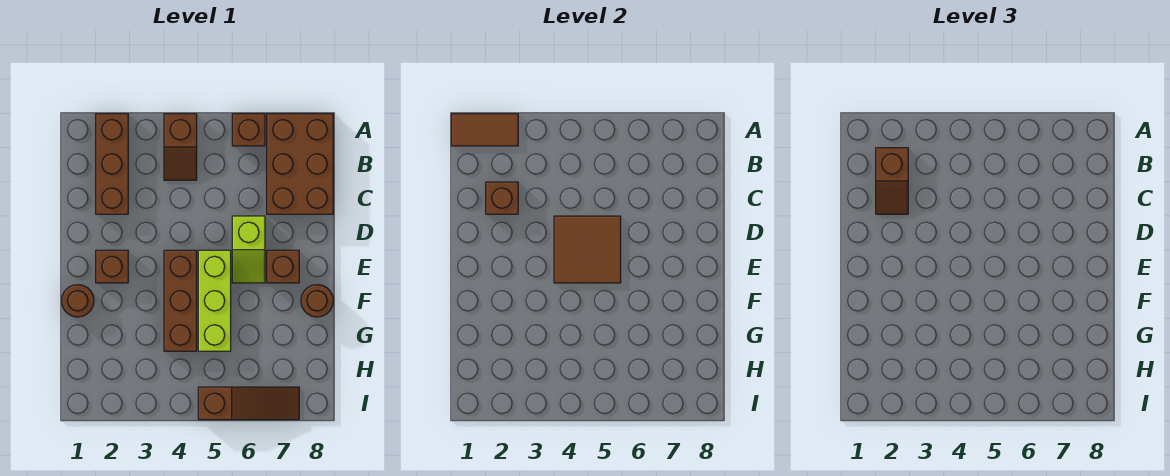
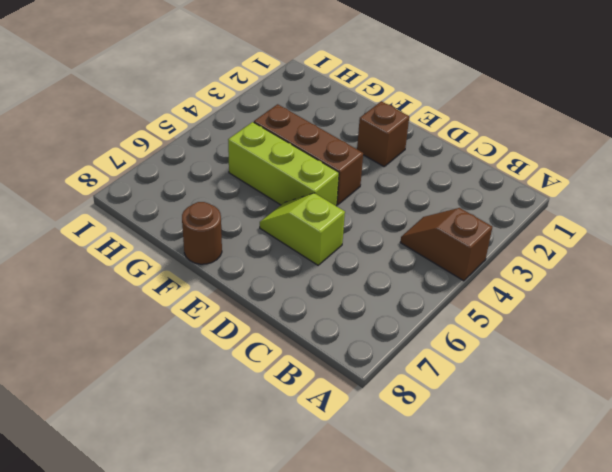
none -> brown brick A2:C2 level 1
none -> brown brick A6 level 1
none -> brown brick A7:C8 level 1

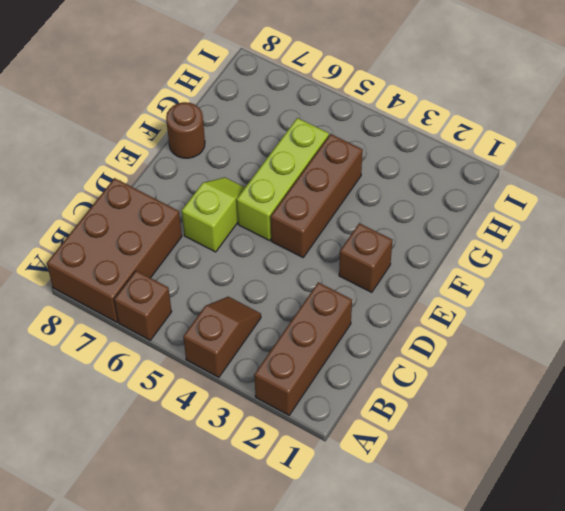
none -> brown brick E7 level 1
none -> brown round brick F1 level 1
none -> brown slope I5:I7 level 1 top 5

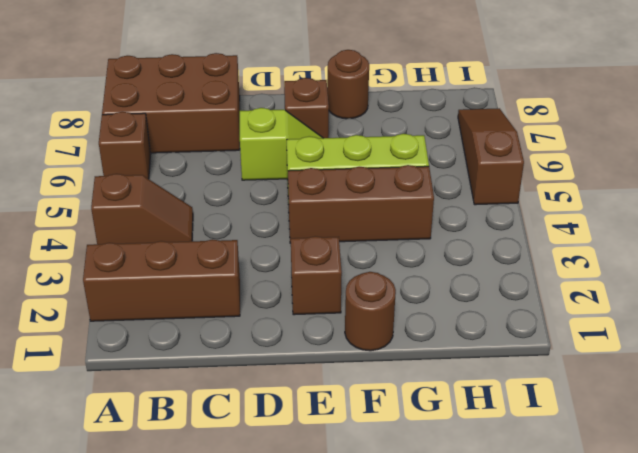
none -> brown tile A1:A2 level 2
none -> brown brick C2 level 2
none -> brown tile D4:E5 level 2

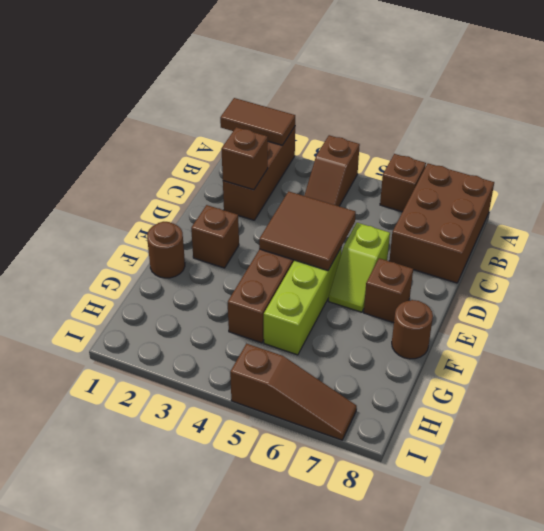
none -> brown slope B2:C2 level 3 top B

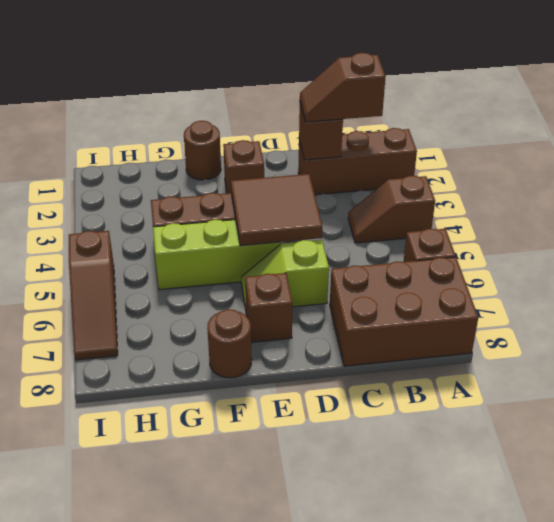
none -> brown tile A1:A2 level 2

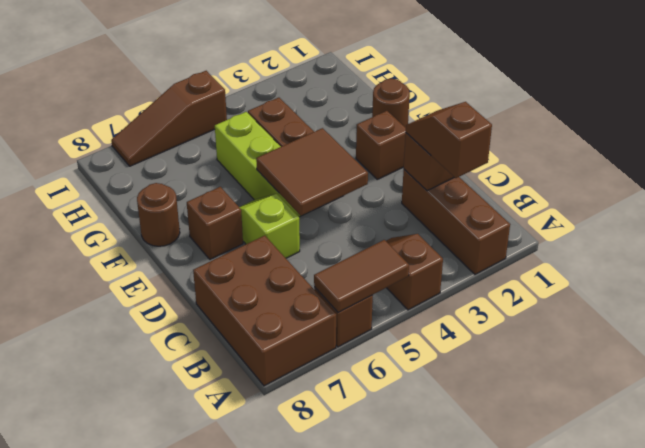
brown tile A5:A6 level 2 -> brown tile A1:A2 level 2

